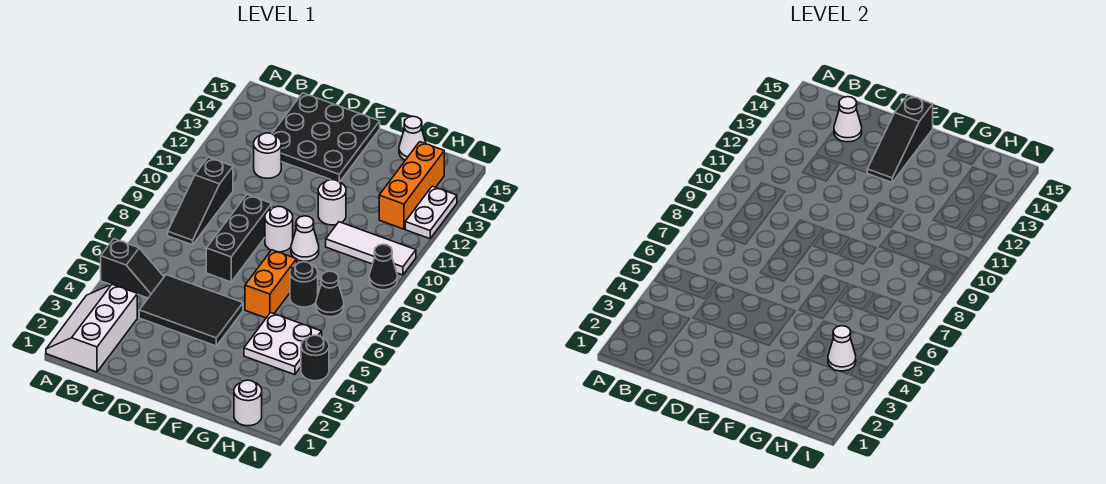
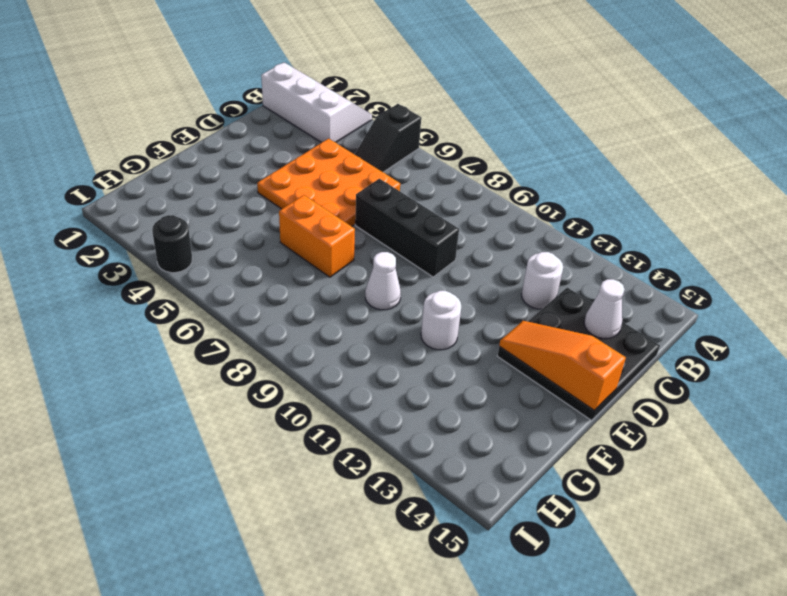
orange plate C4:E6 level 1 -> black tile C4:E5 level 1
orange slope E13:E15 level 2 top 15 -> black slope E13:E15 level 2 top 15
none -> black slope B8:B10 level 1 top 10
none -> white round brick E9 level 1
none -> white plate G4:H5 level 1

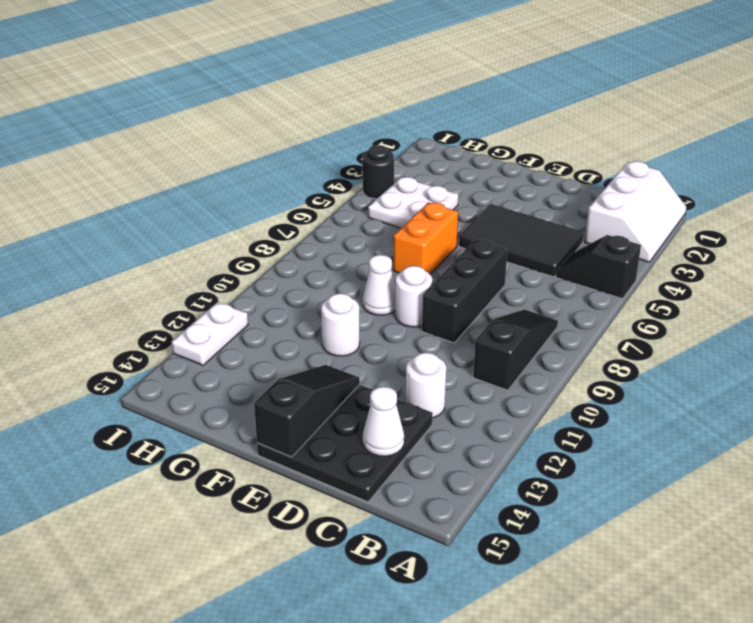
none -> black round brick G7 level 1
none -> white tile G10:I10 level 1
none -> white cone G15 level 1

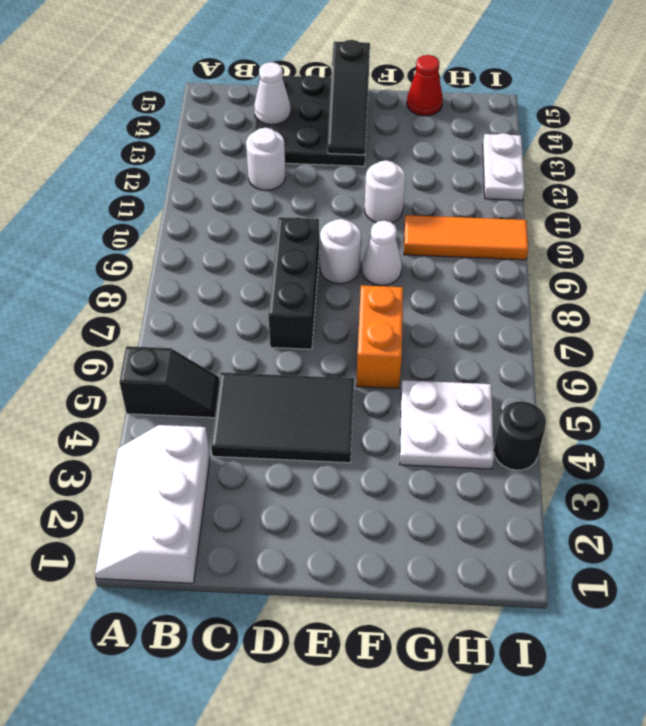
orange tile G10:I10 level 1 -> white tile G10:I10 level 1
red cone G15 level 1 -> white cone G15 level 1
none -> black slope B8:B10 level 1 top 10
none -> black round brick G7 level 1
none -> white round brick H1 level 1

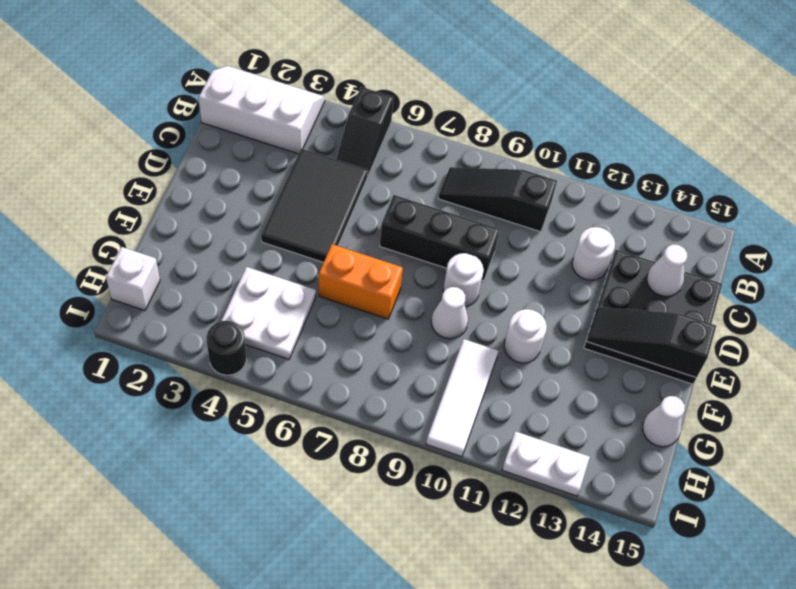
white brick H1 level 1 -> white round brick H1 level 1
none -> black round brick G7 level 1
none -> black cone H7 level 1
none -> orange brick H12:H14 level 1

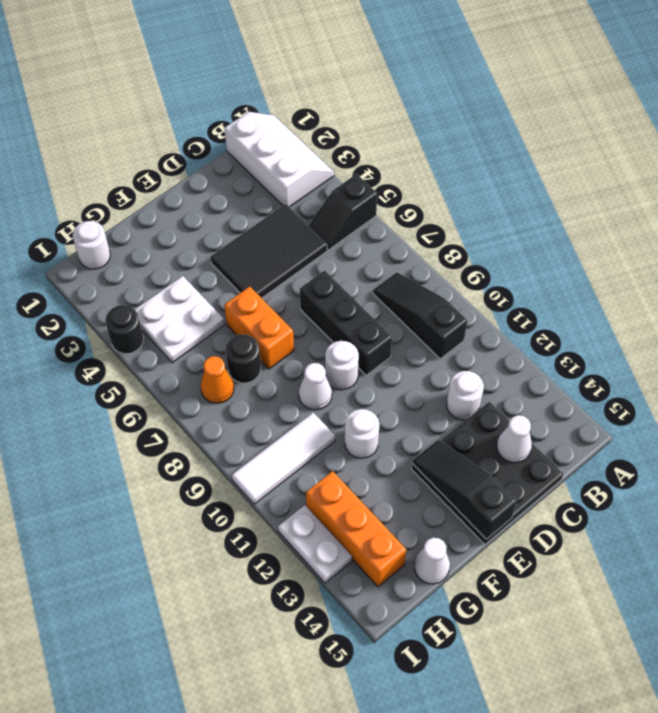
orange cone H7 level 1 -> black cone H7 level 1
none -> black cone I9 level 1
none -> white cone H4 level 2

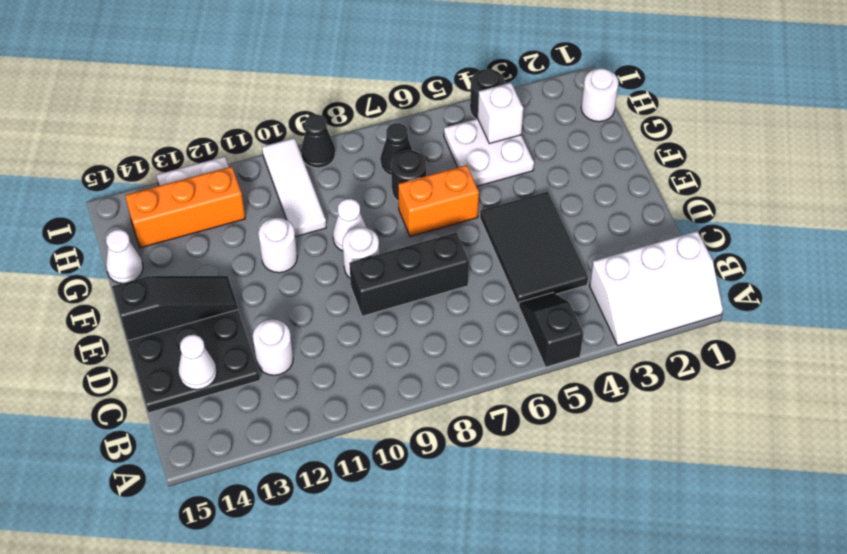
white brick H4 level 2 -> white cone H4 level 2
none -> black slope B8:B10 level 1 top 10

